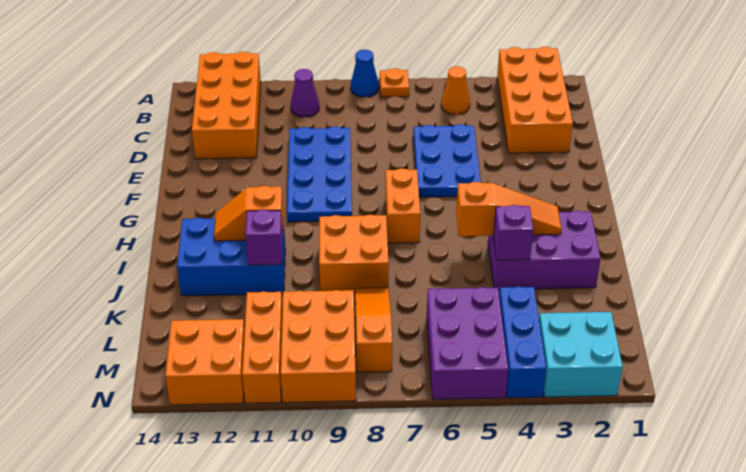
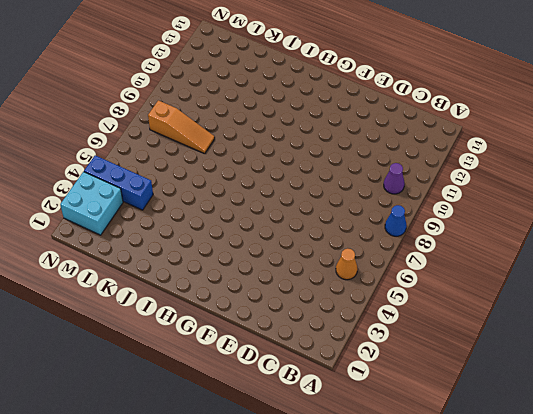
none -> orange brick A2:D3 level 1
none -> orange plate A7 level 1
none -> orange brick A12:D13 level 1

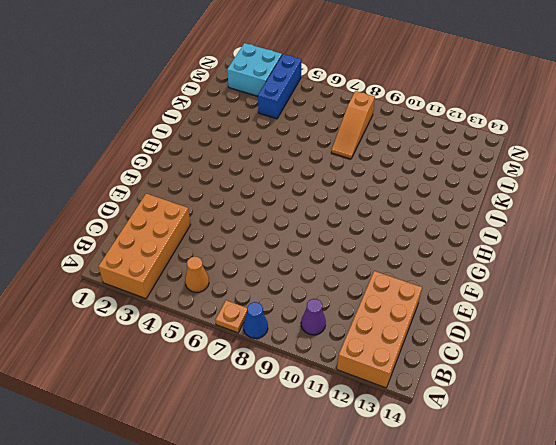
none -> blue plate D5:F6 level 1
none -> blue plate D9:G10 level 1
none -> orange brick G7:H7 level 1

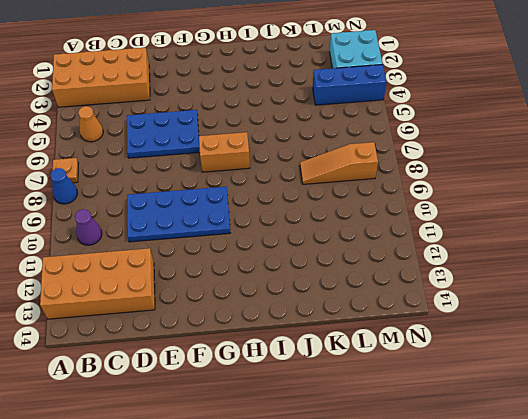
none -> purple brick I2:J4 level 1
none -> orange brick I8:J9 level 1
none -> blue brick I11:J13 level 1

